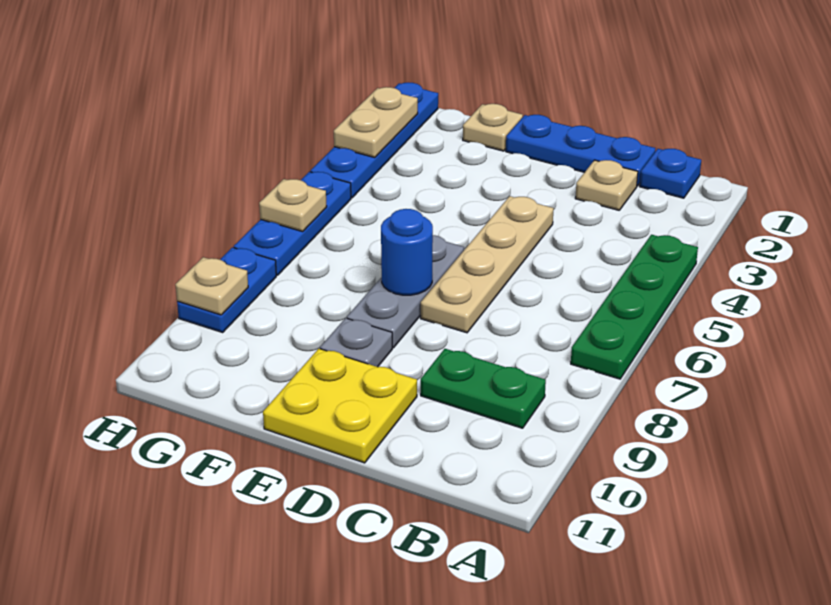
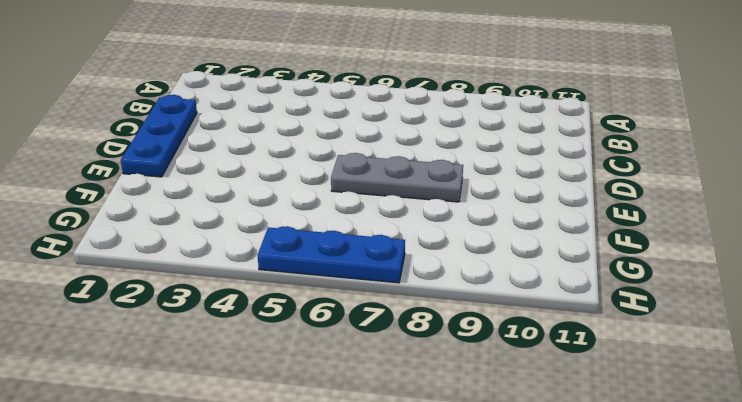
none -> green plate A4:A7 level 1
none -> blue plate B1 level 1
none -> green plate B9:C9 level 1

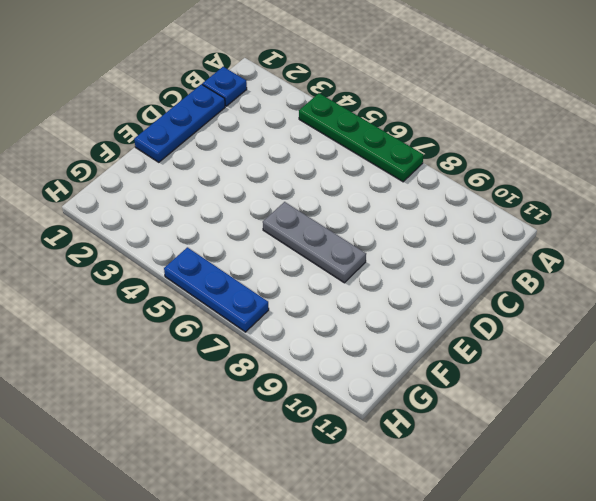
none -> green plate B9:C9 level 1
none -> tan plate C2 level 1
none -> tan plate D4:D7 level 1

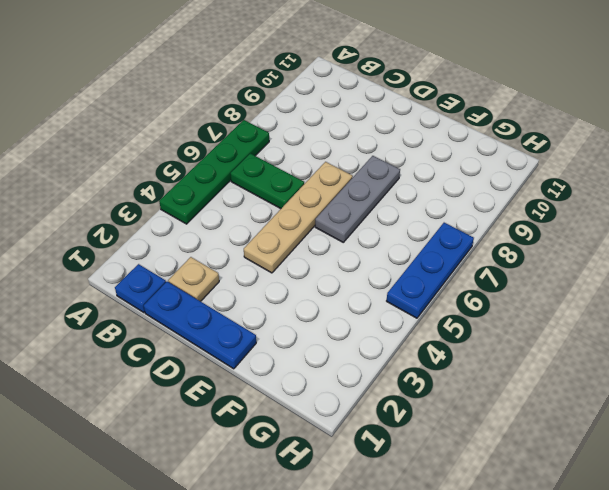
green plate B6:C6 level 1 -> green plate B9:C9 level 1
none -> yellow plate D10:E11 level 1
none -> grey plate E9 level 1
none -> tan plate F1 level 1

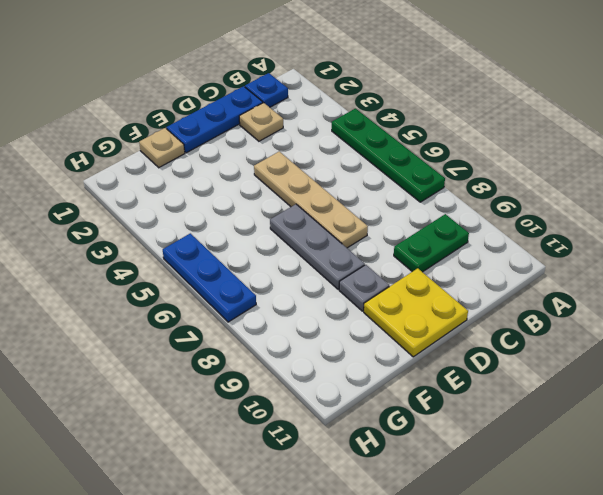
none -> blue plate H1:H4 level 1
none -> blue plate H8:H9 level 1
none -> blue round brick E7 level 2

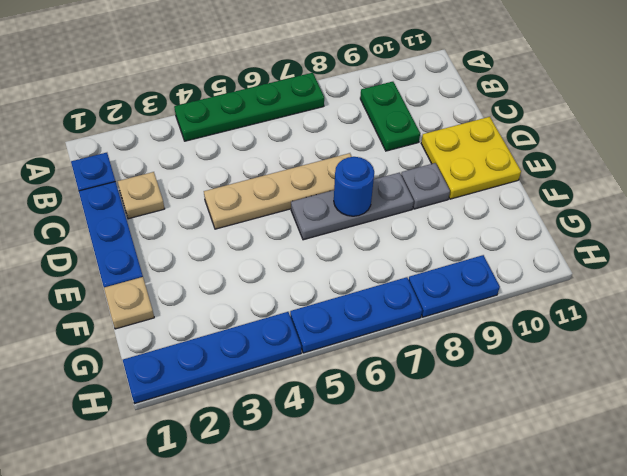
none -> tan plate H2:H3 level 2
none -> tan plate H6 level 2
none -> tan plate H9 level 2

